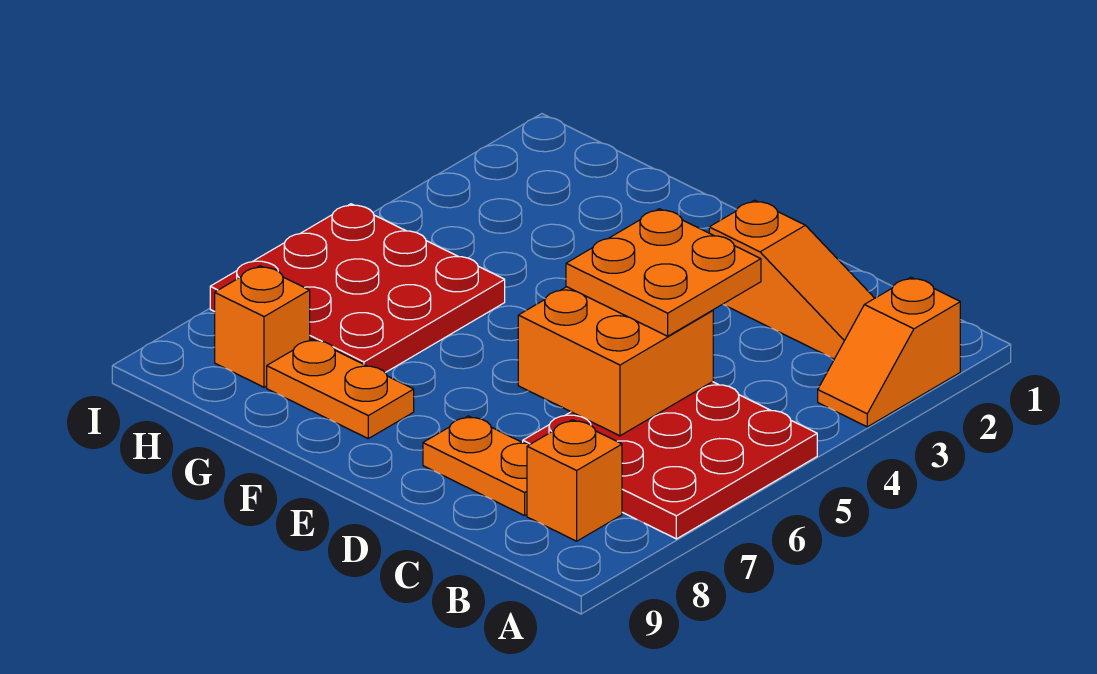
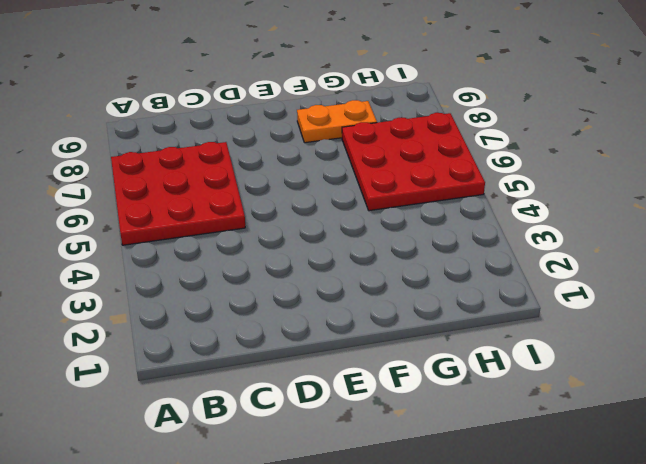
none -> orange slope A2:A3 level 1 top 2
none -> orange slope B2:D2 level 1 top D

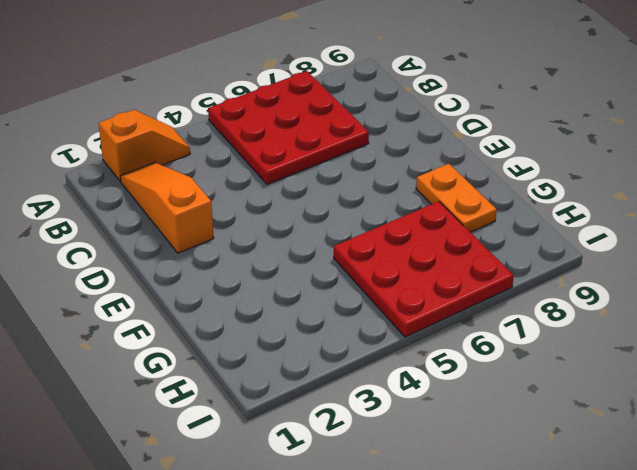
none -> orange brick B8 level 1
none -> orange plate C8:D8 level 1

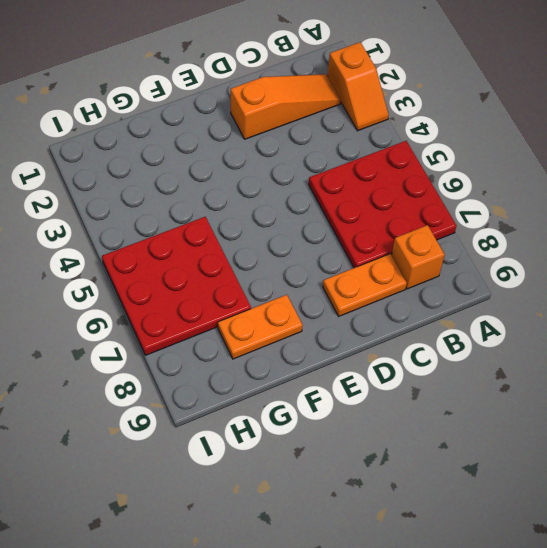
none -> orange brick H8 level 1
none -> orange brick C5:D6 level 2

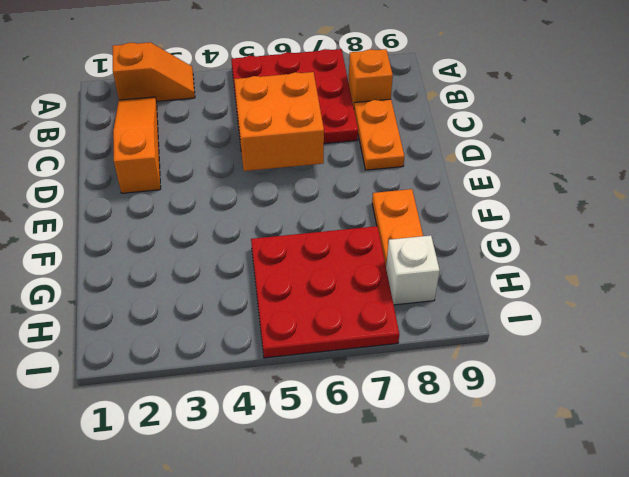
white brick H8 level 1 -> orange brick H8 level 1
none -> orange plate C4:D5 level 3

